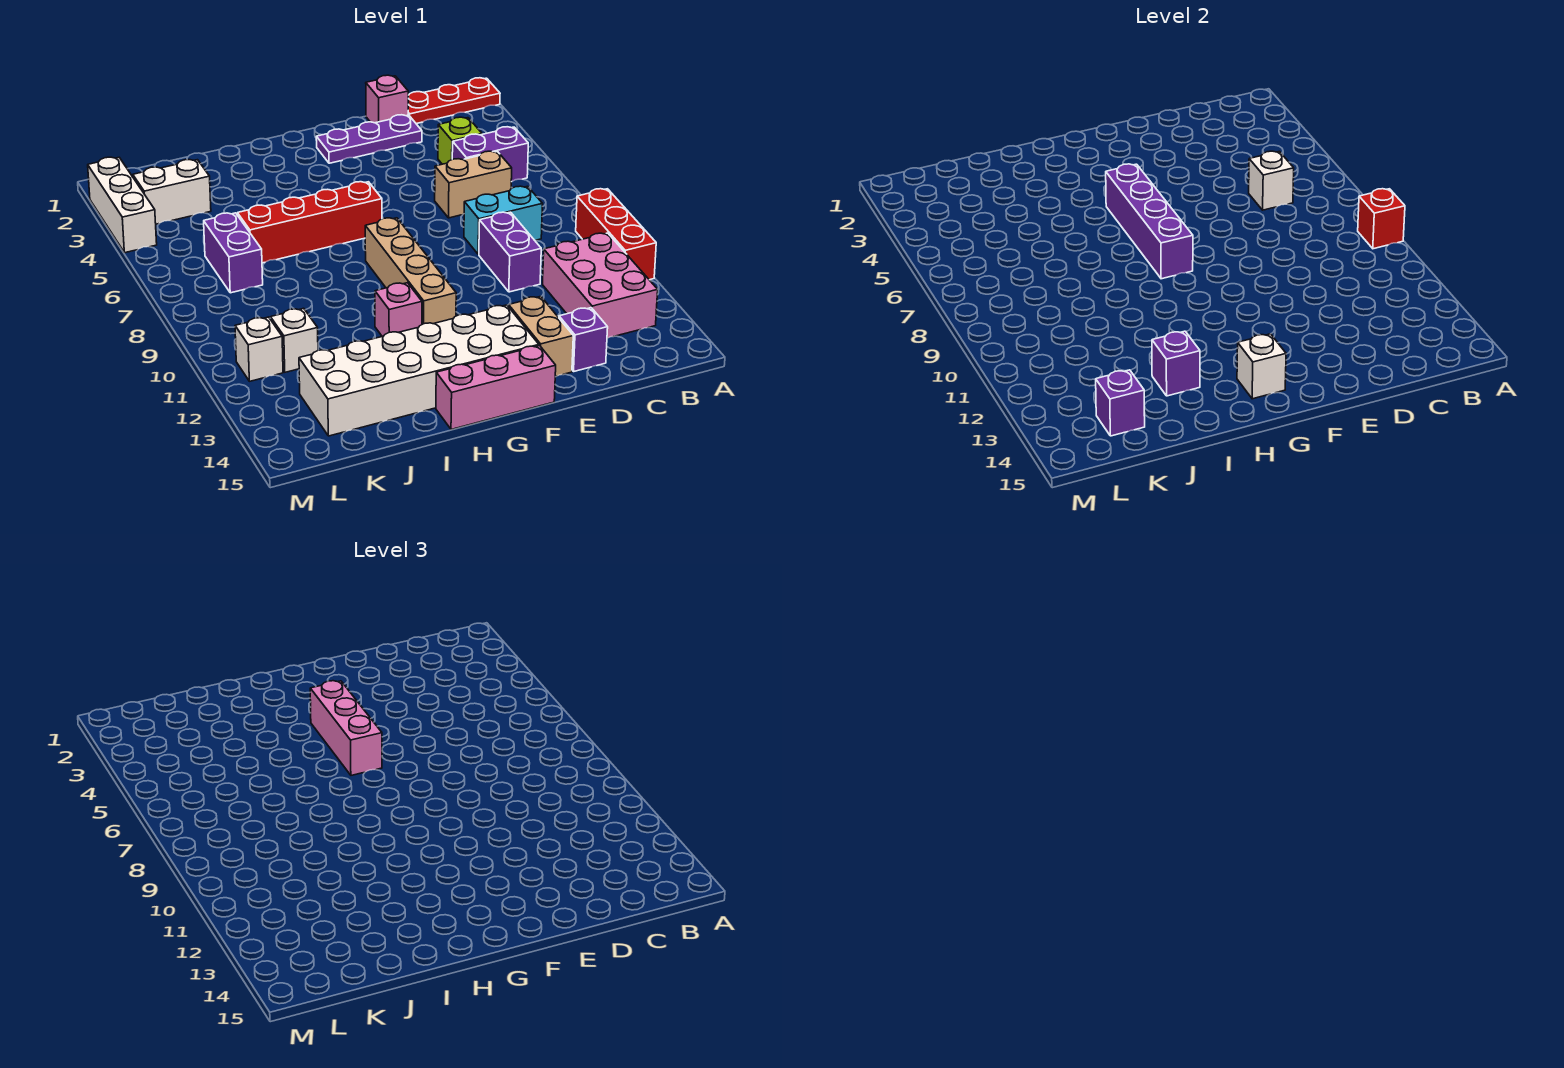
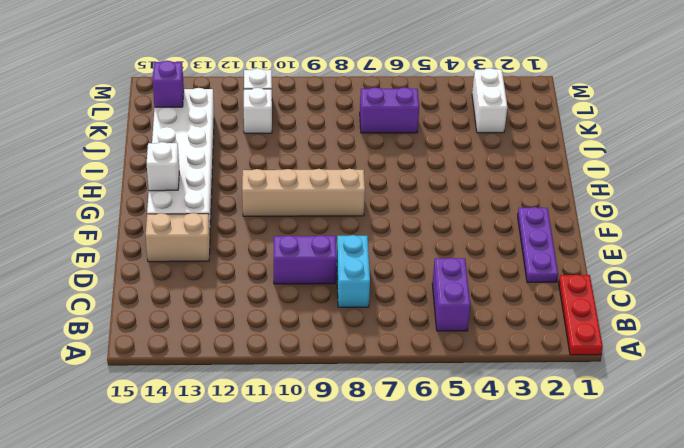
none -> red brick A9:A11 level 1
none -> pink brick B11:C13 level 1
none -> lime brick C4 level 1

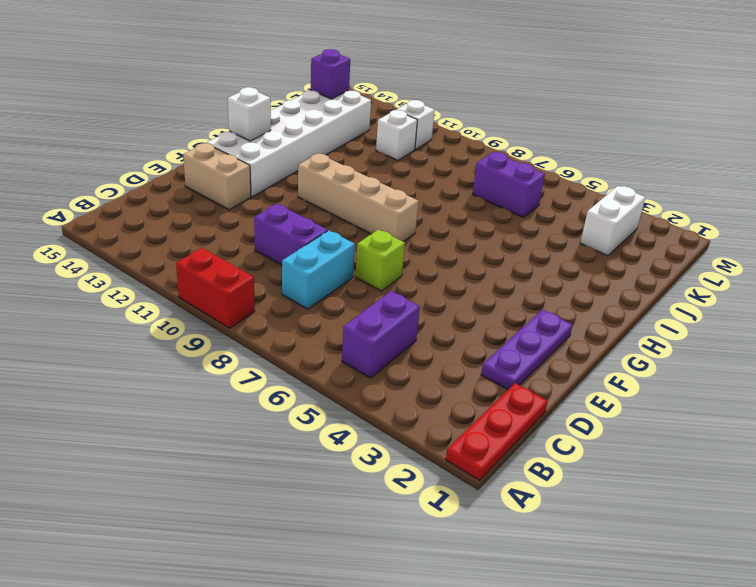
red brick A9:A10 level 1 -> red brick A9:A11 level 1
lime brick E7 level 1 -> lime brick C4 level 1
none -> pink brick B11:C13 level 1
none -> tan brick C6:D6 level 1
none -> pink brick D1 level 1

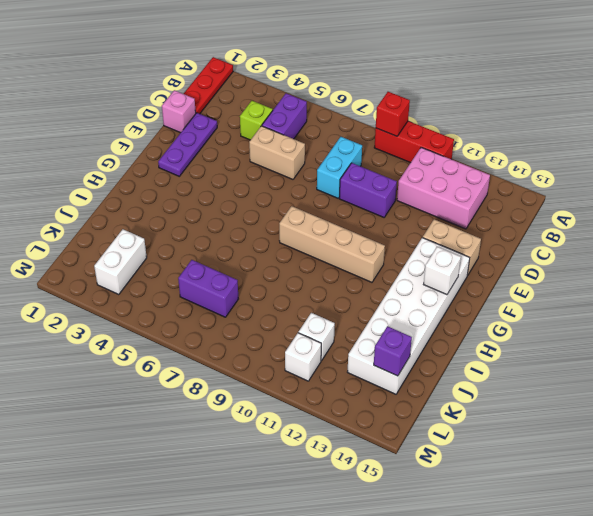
tan brick D5:D6 level 1 -> tan brick C6:D6 level 1
none -> purple brick D14 level 1
none -> pink brick F15:H15 level 1
none -> red brick G6:J6 level 1

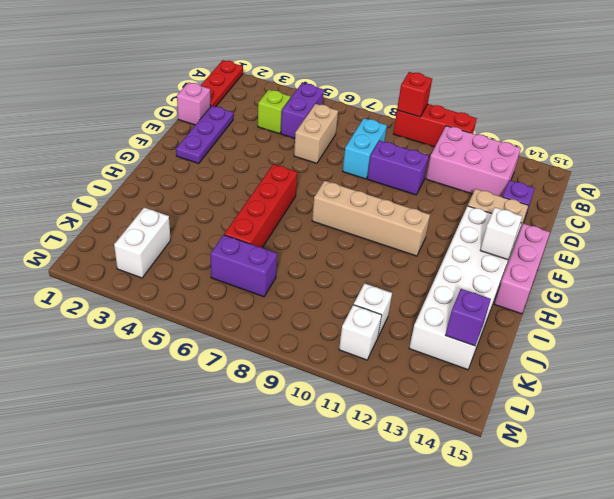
none -> pink brick H11 level 1
none -> white brick M2:M4 level 1
none -> white brick C6 level 2

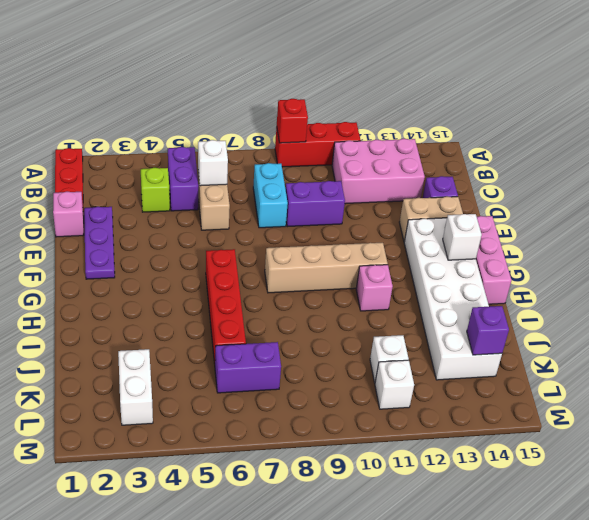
none -> white brick M2:M4 level 1
none -> purple brick G5:G8 level 2
none -> purple brick I13 level 2

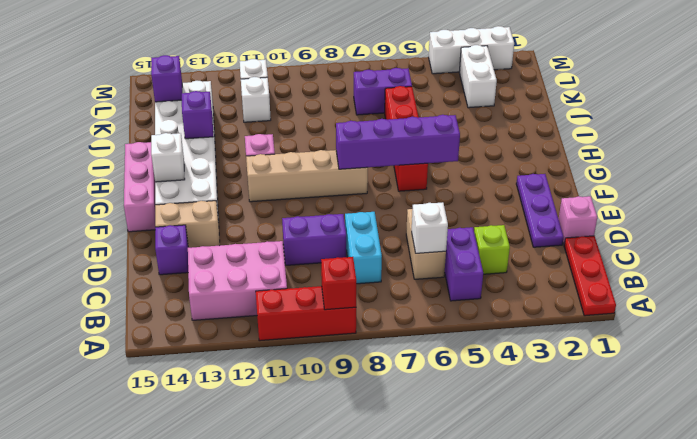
none -> pink brick G4:G6 level 3

